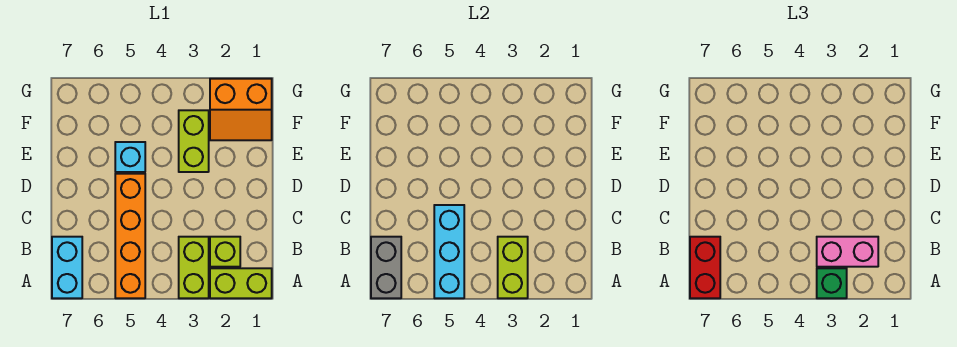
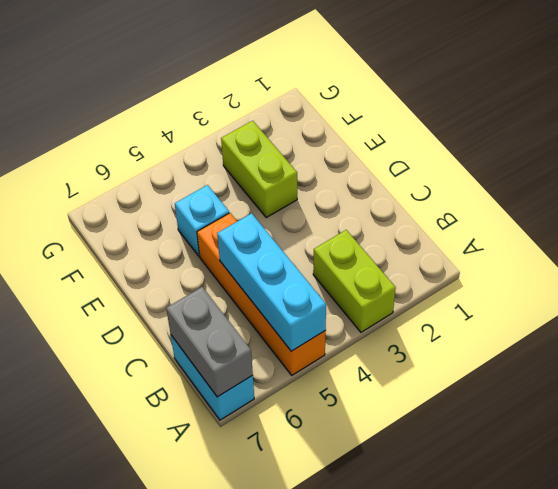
none -> lime brick A1:A2 level 1
none -> lime brick B2 level 1
none -> orange slope F1:G2 level 1 top G

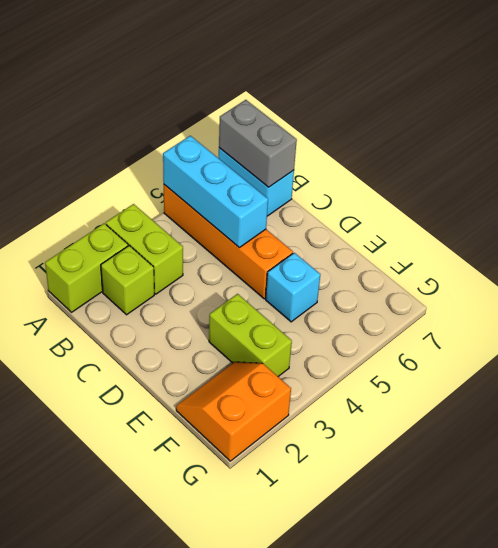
none -> lime brick A3:B3 level 2
none -> green brick A3 level 3
none -> red brick A7:B7 level 3

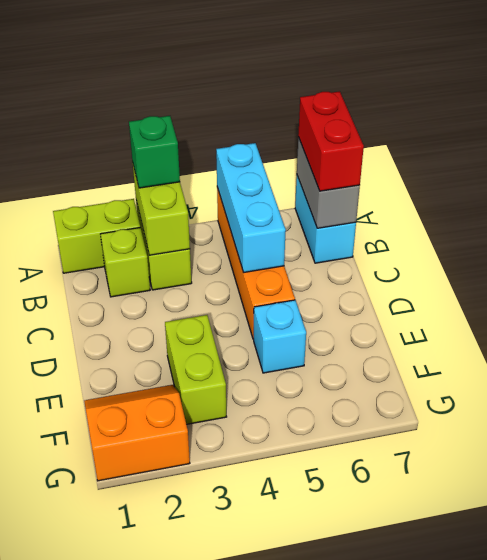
none -> pink brick B2:B3 level 3

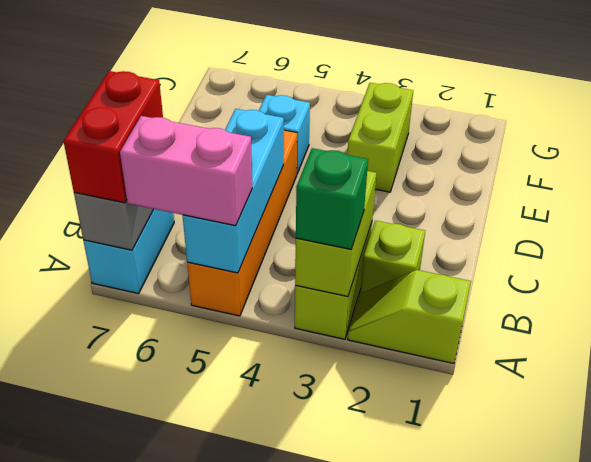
lime slope A1:A2 level 1 top 1 -> lime brick A1:A2 level 1
pink brick A5:A6 level 3 -> pink brick B2:B3 level 3
none -> orange slope F1:G2 level 1 top G

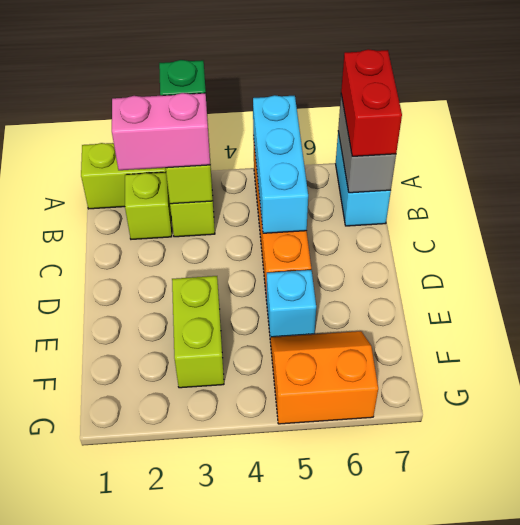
orange slope F5:G6 level 1 top G -> orange slope F1:G2 level 1 top G

